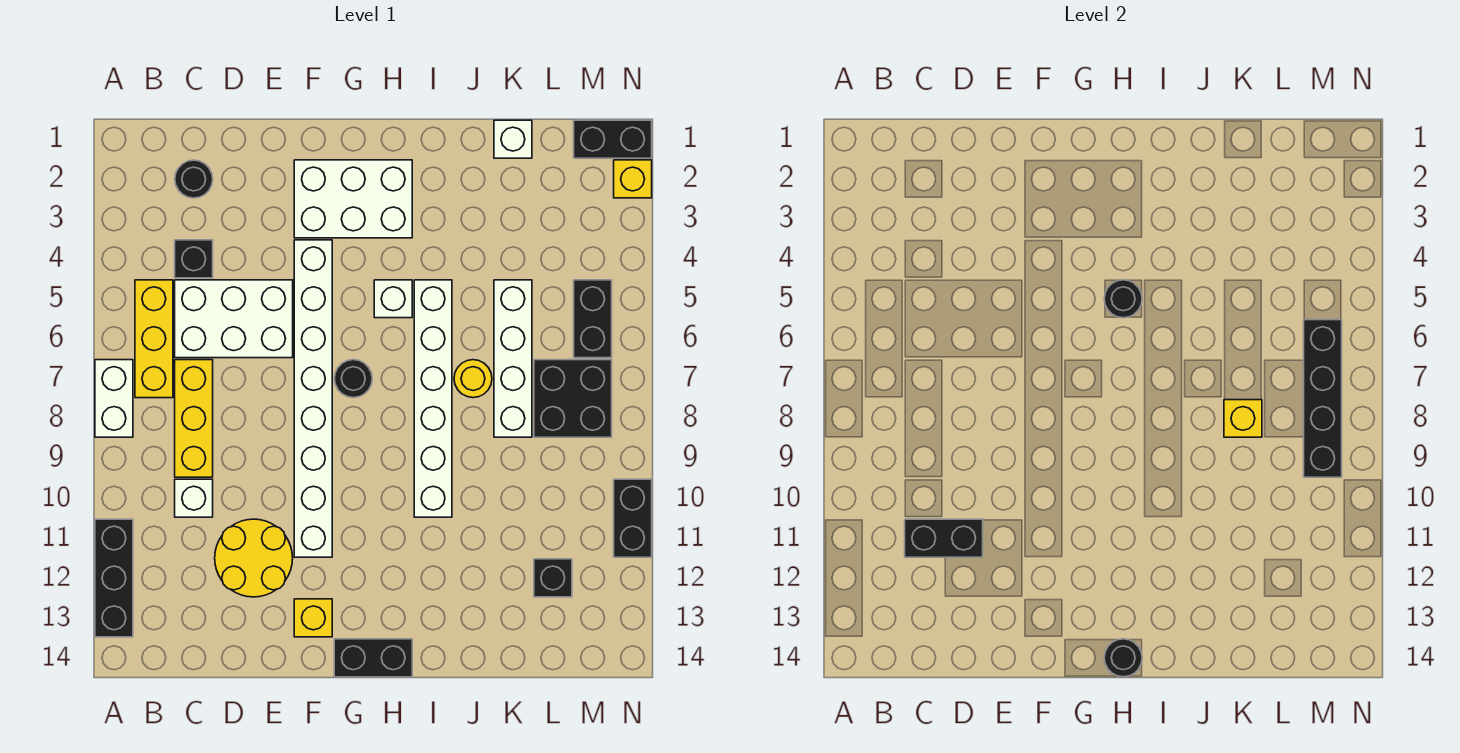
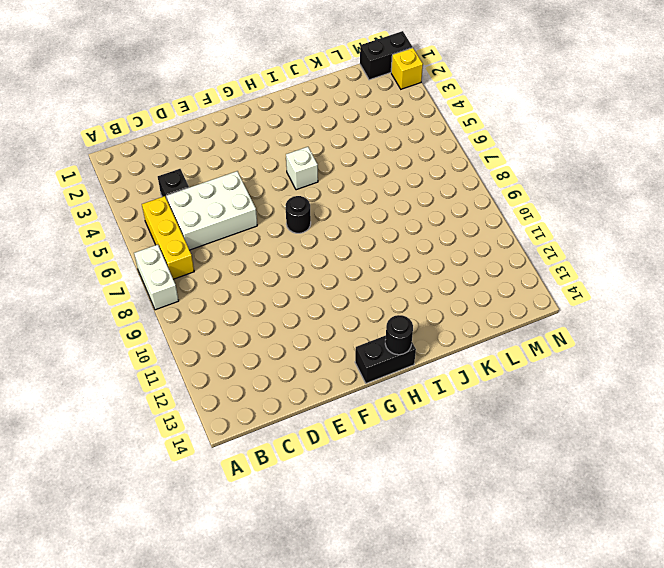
none -> black brick A11:A13 level 1
none -> black round brick C2 level 1
none -> yellow brick C7:C9 level 1
none -> white brick C10 level 1

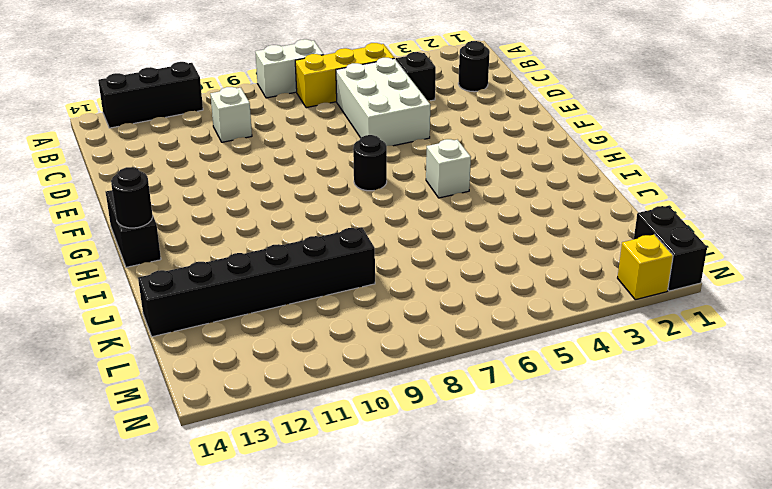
black brick K9:K14 level 1 -> none
none -> yellow brick C7:C9 level 1
none -> yellow round brick D11:E12 level 1
none -> white brick F2:H3 level 1
none -> white brick F4:F11 level 1

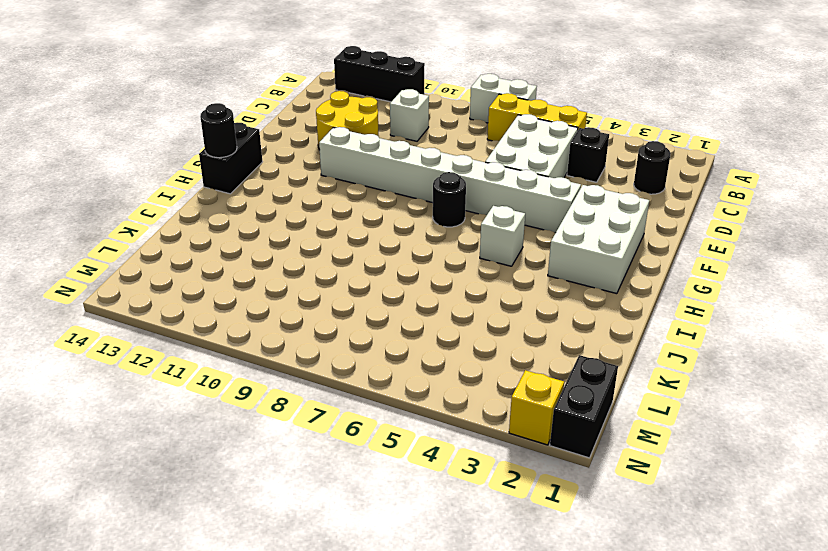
none -> yellow brick C7:C9 level 1
none -> yellow brick F13 level 1
none -> white brick I5:I10 level 1
none -> yellow round brick J7 level 1

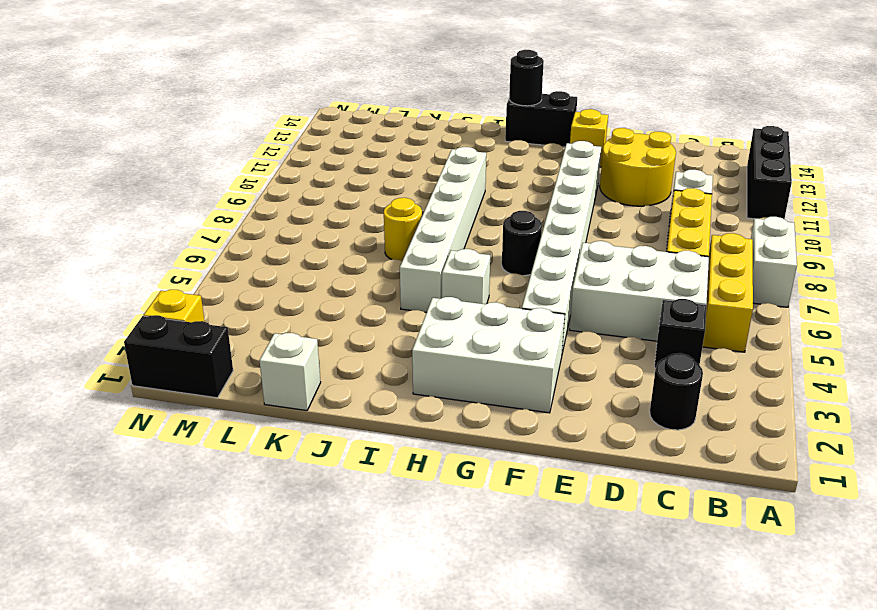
none -> white brick K5:K8 level 1
none -> black brick L7:M8 level 1
none -> black brick L12 level 1
none -> black brick M5:M6 level 1

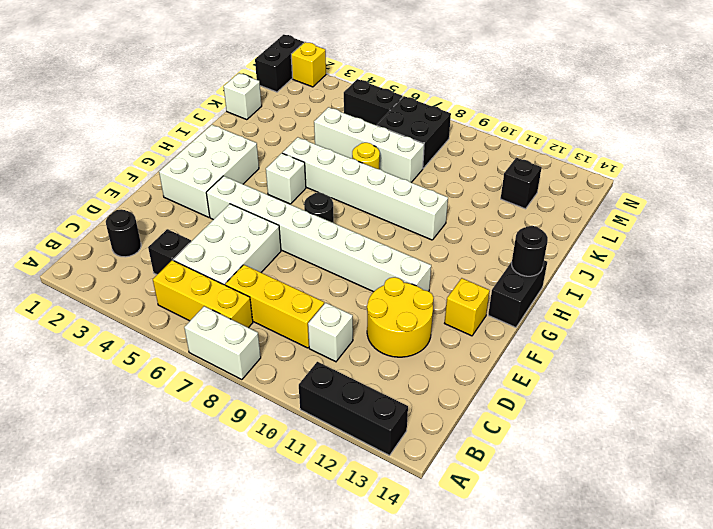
none -> black brick N10:N11 level 1
none -> black brick C11:D11 level 2
none -> black round brick H5 level 2
none -> yellow brick K8 level 2

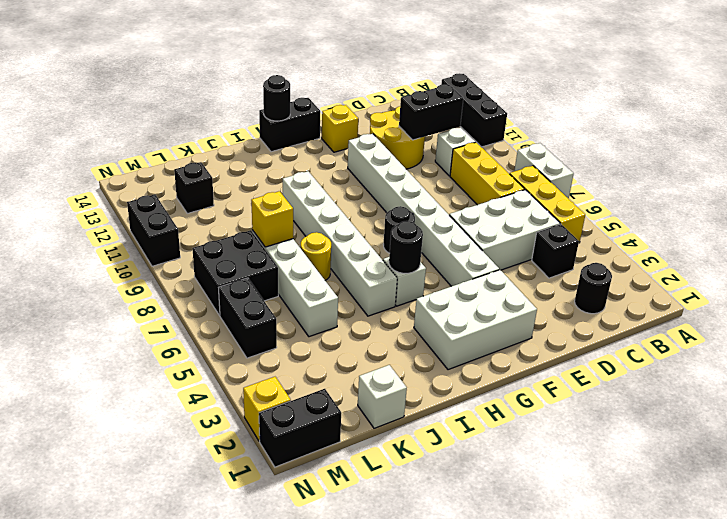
none -> black brick M6:M9 level 2

